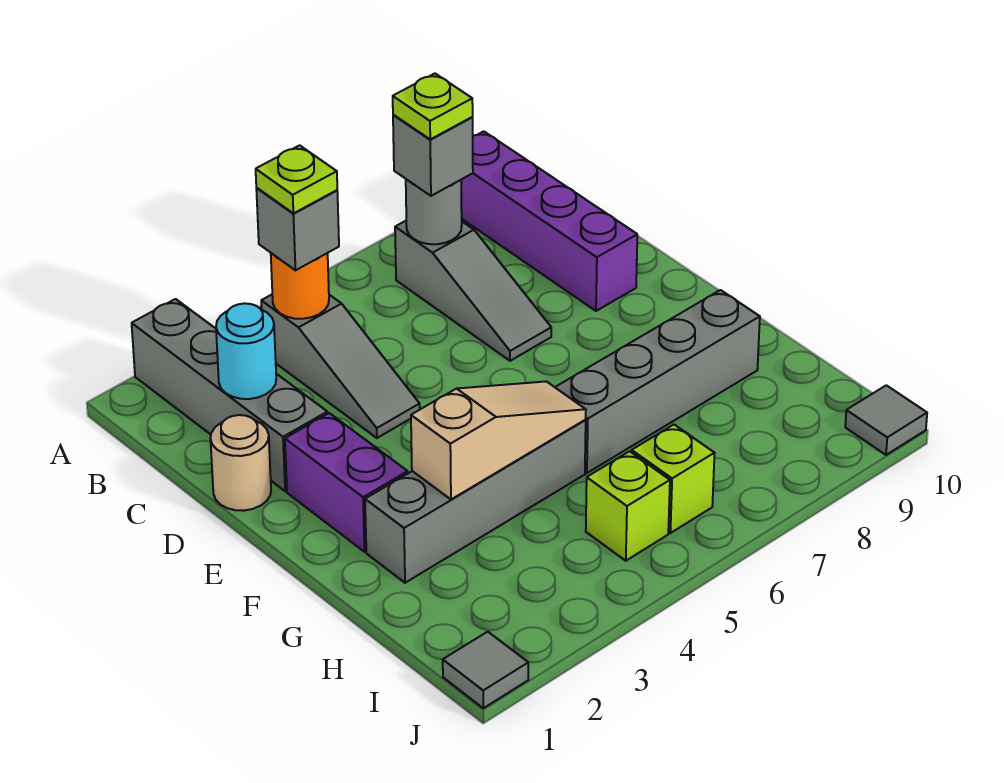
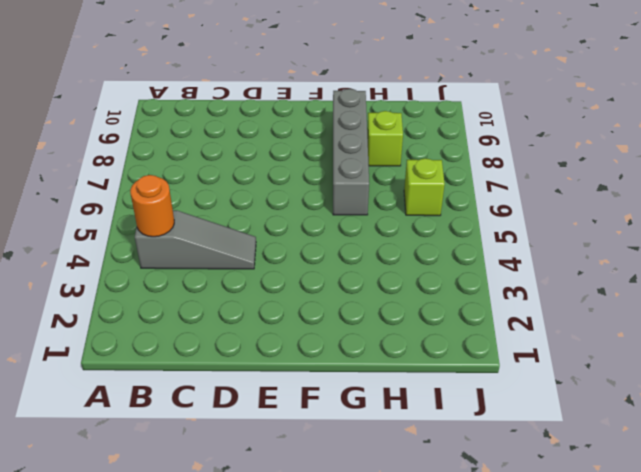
lime brick H8 level 1 -> lime brick I5 level 1
none -> grey brick A2:D2 level 1
none -> purple brick A9:D9 level 1
none -> grey slope B7:D7 level 1 top B

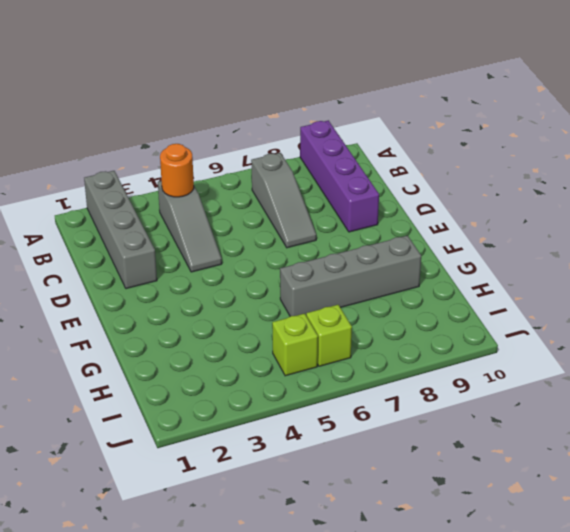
none -> tan round brick D1 level 1
none -> purple brick E2:F2 level 1
none -> grey brick G2:G5 level 1

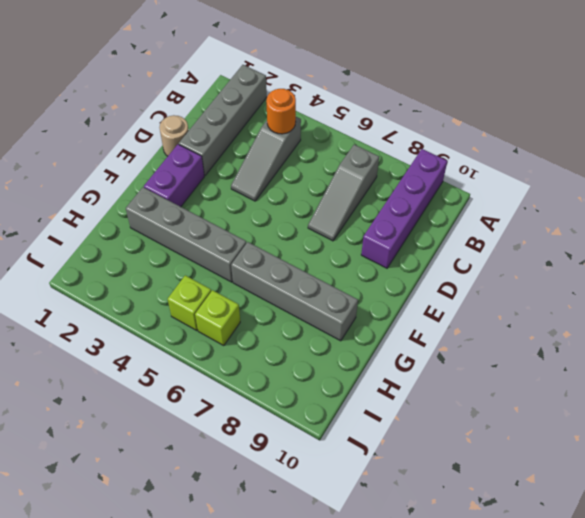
none -> grey tile J1 level 1
none -> grey tile J10 level 1
none -> grey round brick B7 level 2

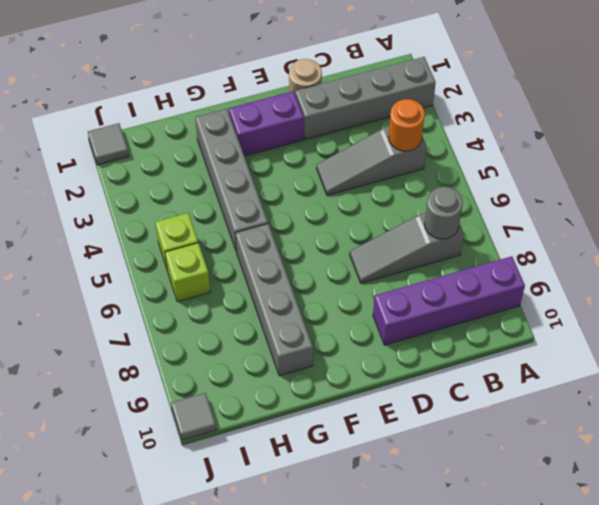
none -> cyan round brick C2 level 2
none -> tan slope G3:G5 level 2 top 3
none -> grey brick B4 level 3

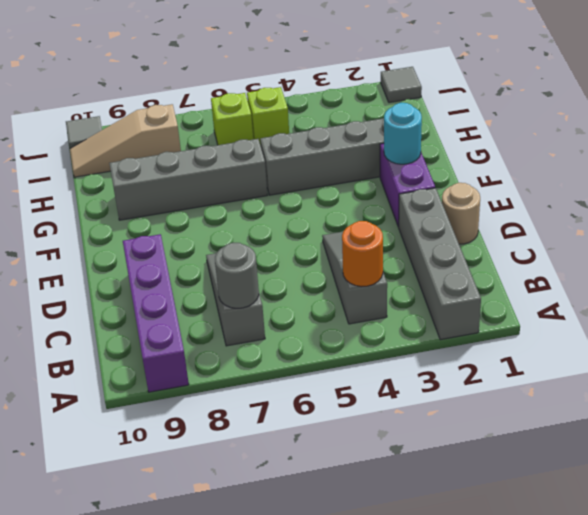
cyan round brick F2 level 2 -> cyan round brick C2 level 2
tan slope I8:I10 level 1 top 8 -> tan slope G3:G5 level 2 top 3
none -> grey brick B4 level 3
none -> grey brick B7 level 3
none -> lime plate B4 level 4

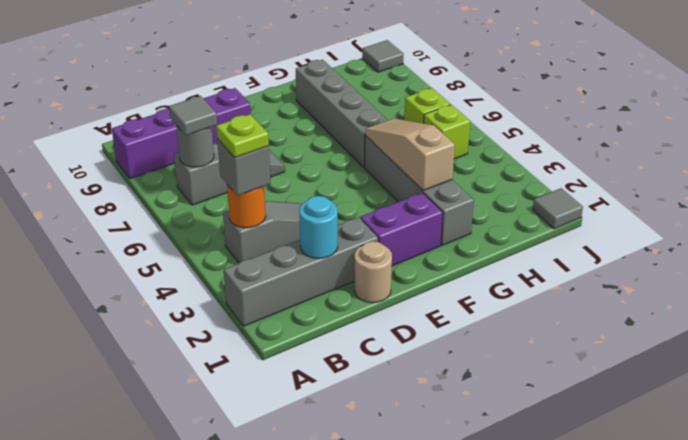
grey tile B7 level 3 -> grey brick B7 level 3
none -> lime plate B7 level 4

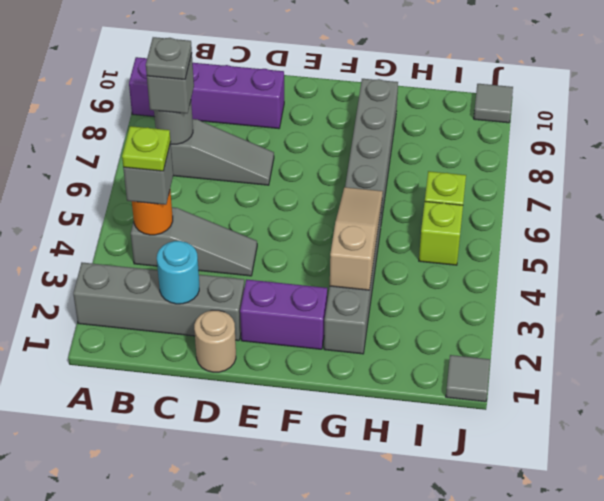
grey plate B7 level 4 -> lime plate B7 level 4

